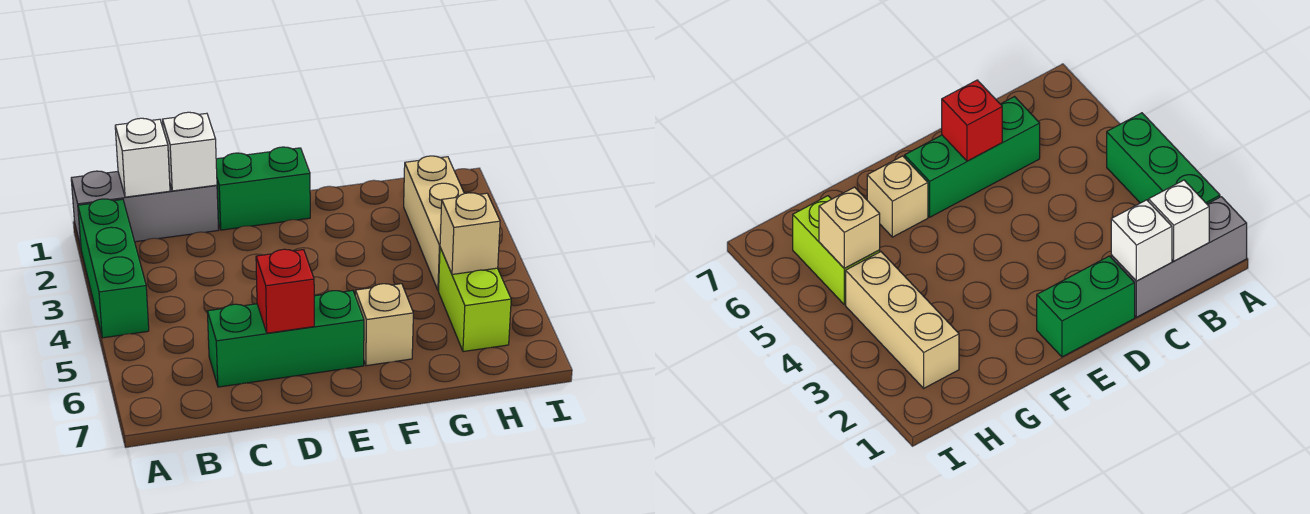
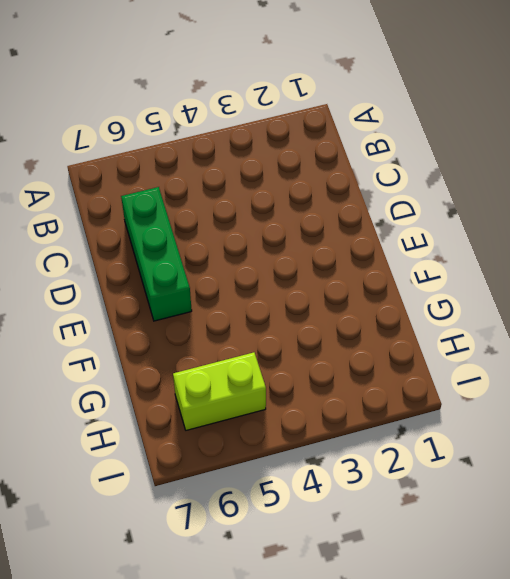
none -> grey brick A1:C1 level 1
none -> green brick A2:A4 level 1

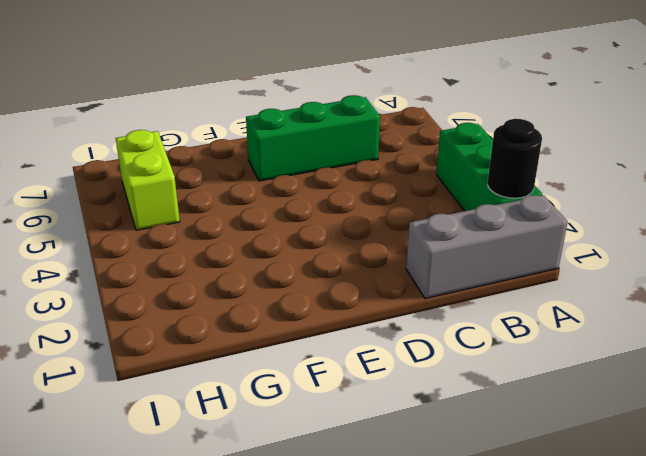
black round brick A2 level 2 -> none
none -> green brick D1:E1 level 1
none -> tan brick F6 level 1

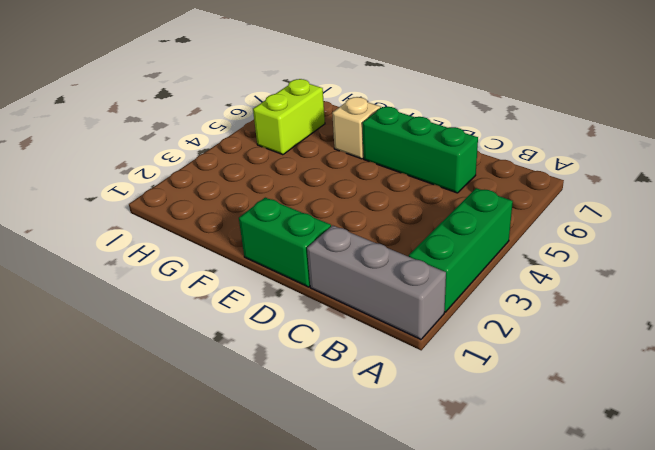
none -> tan brick H2:H4 level 1
none -> white brick B1 level 2

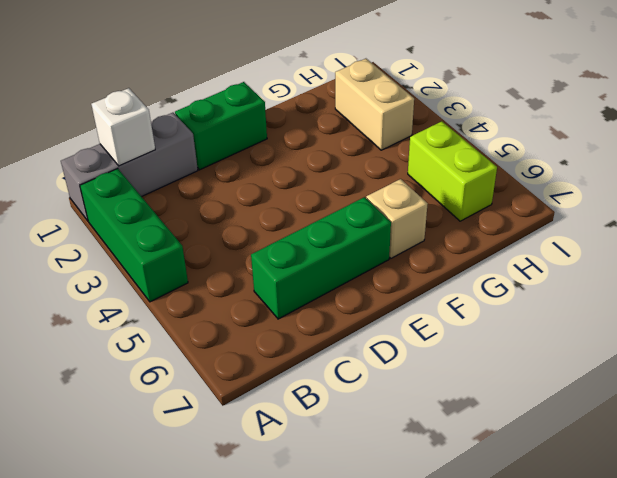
tan brick H2:H3 level 1 -> tan brick H2:H4 level 1
none -> white brick C1 level 2
none -> red brick D6 level 2

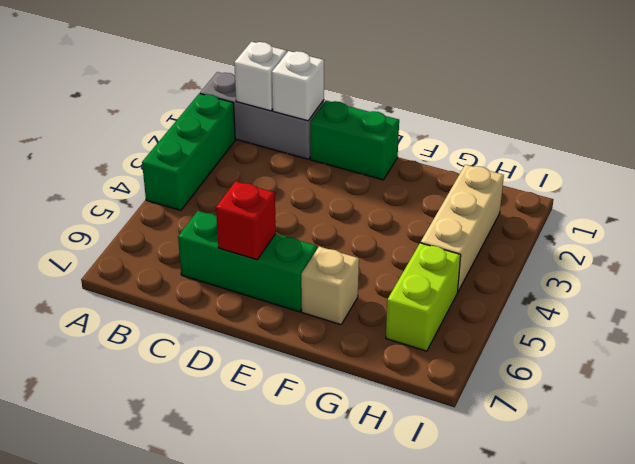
none -> tan brick H5 level 2

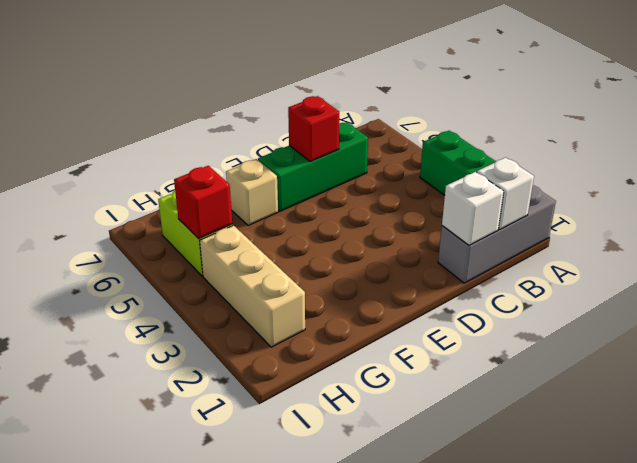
red brick H5 level 2 -> tan brick H5 level 2
none -> green brick D1:E1 level 1

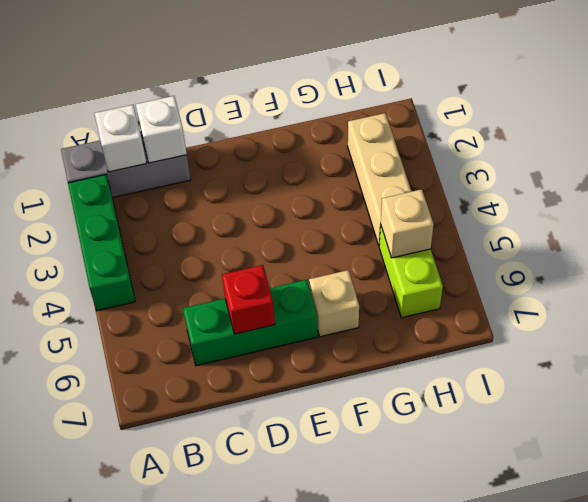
none -> green brick D1:E1 level 1

